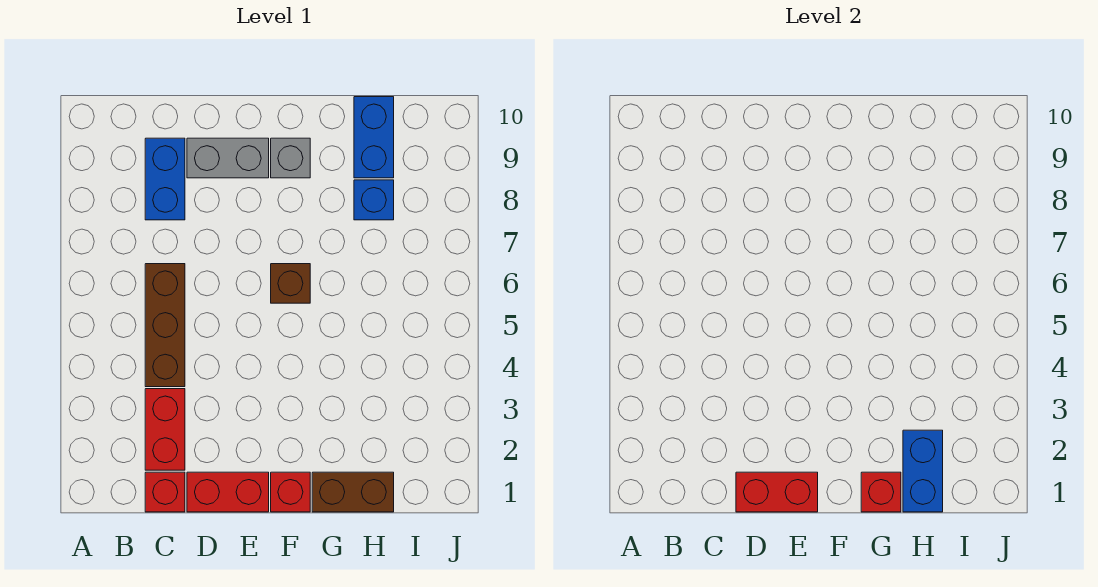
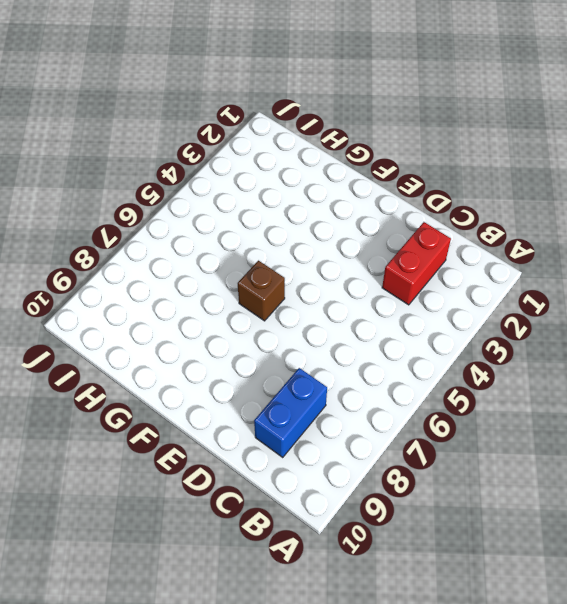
none -> red brick C1 level 1
none -> brown brick C4:C6 level 1
none -> red brick D1:E1 level 1

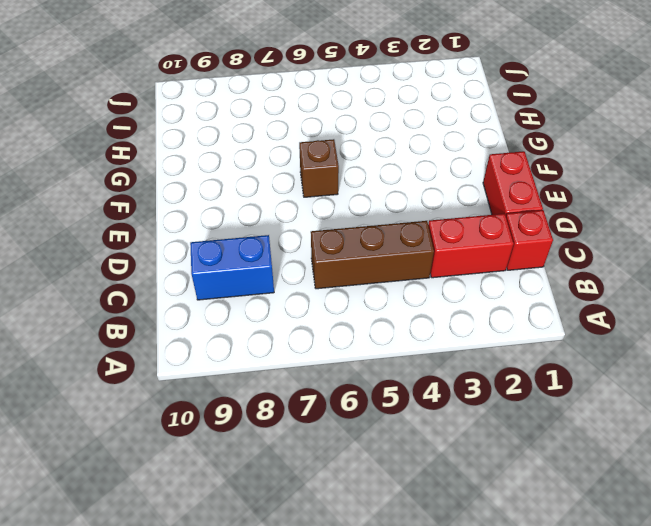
none -> grey brick D9:E9 level 1
none -> red brick F1 level 1
none -> grey brick F9 level 1

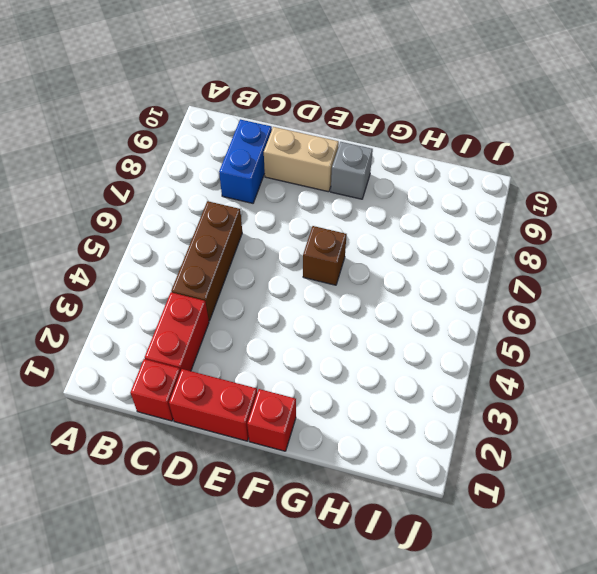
tan brick D9:E9 level 1 -> grey brick D9:E9 level 1
none -> brown brick G1:H1 level 1
none -> blue brick H8 level 1
none -> blue brick H9:H10 level 1

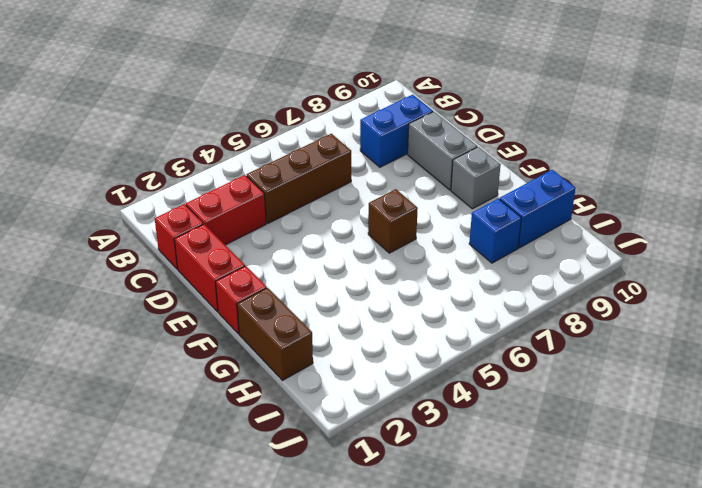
none -> red brick D1:E1 level 2
none -> red brick G1 level 2
none -> blue brick H1:H2 level 2

